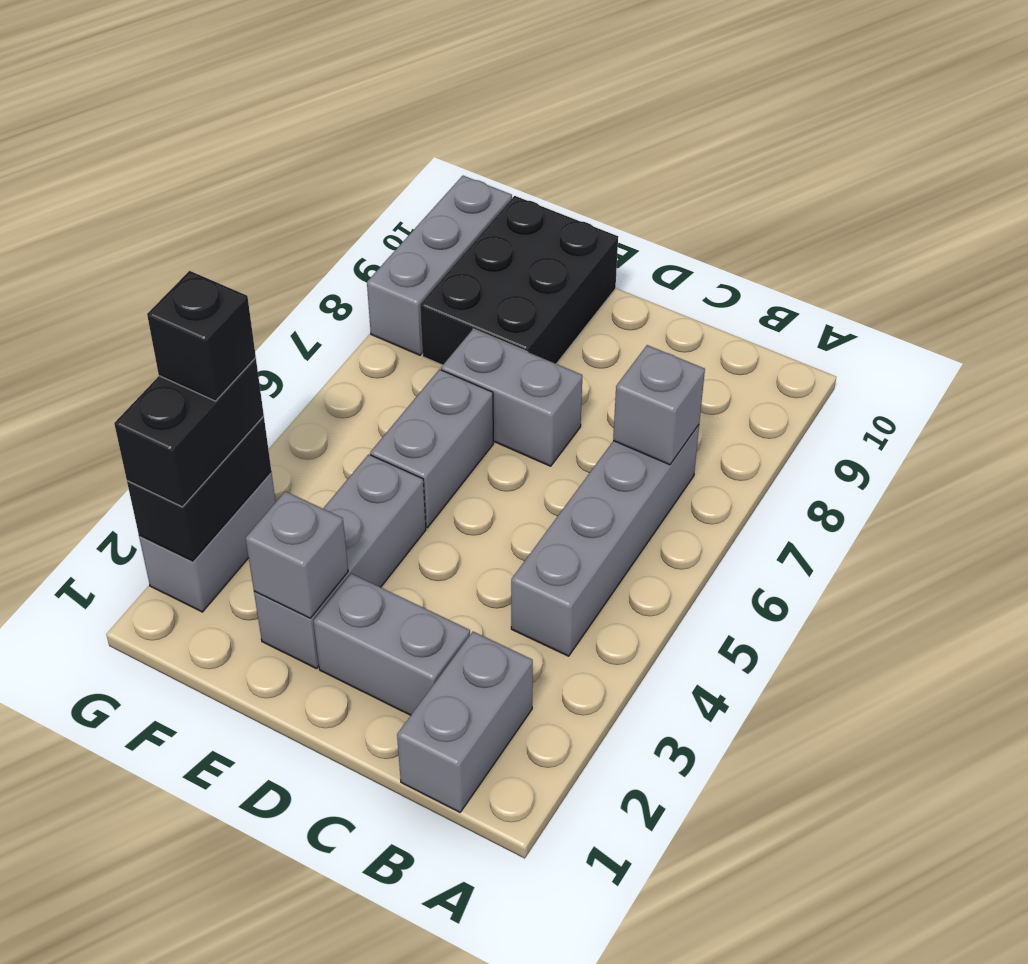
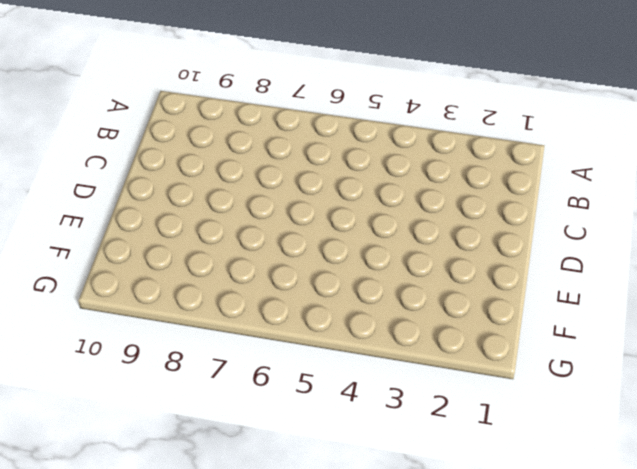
none -> grey brick B1:B2 level 1
none -> grey brick B4:B7 level 1
none -> grey brick C2:D2 level 1

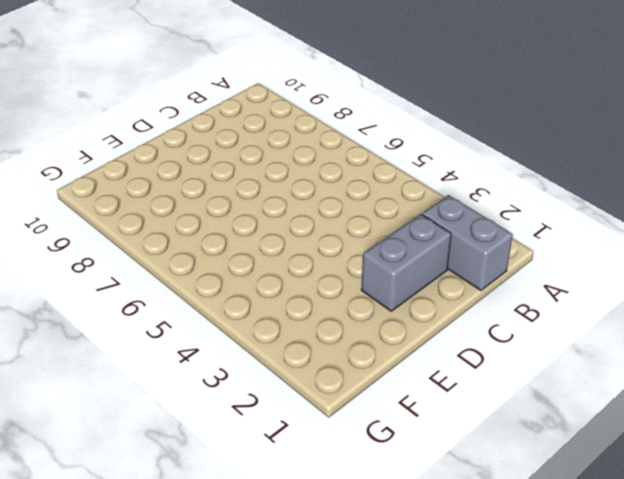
none -> grey brick B4:B7 level 1
none -> grey brick D7:E7 level 1
none -> grey brick E2:E4 level 1

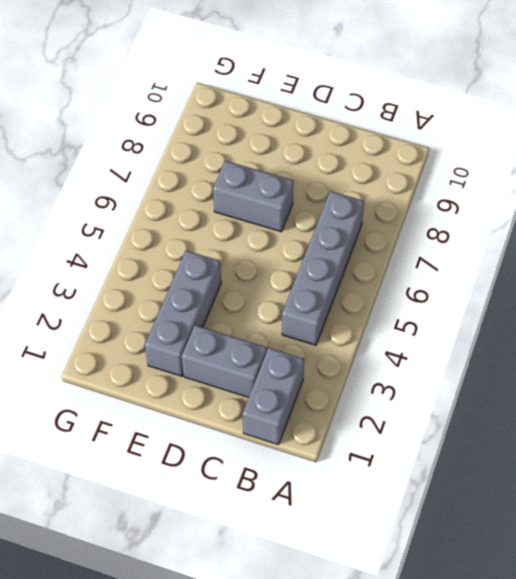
none -> grey brick E5:E6 level 1
none -> black brick E8:F10 level 1
none -> grey brick G2:G3 level 1

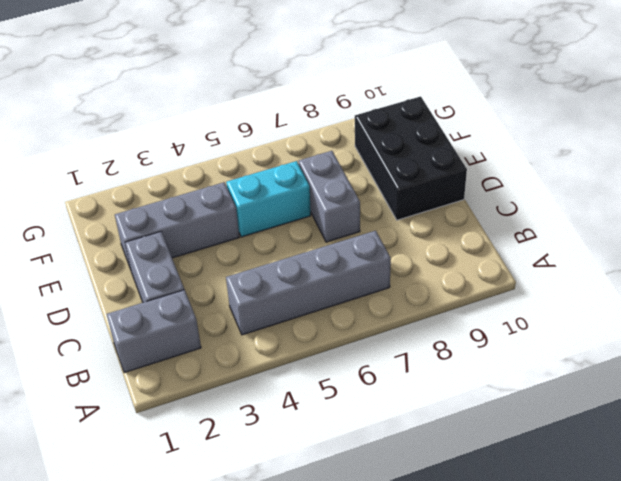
black brick D9:F10 level 1 -> black brick E8:F10 level 1
cyan brick E5:E6 level 1 -> grey brick E5:E6 level 1
none -> grey brick G2:G3 level 1
none -> grey brick G8:G10 level 1
none -> grey brick B7 level 2

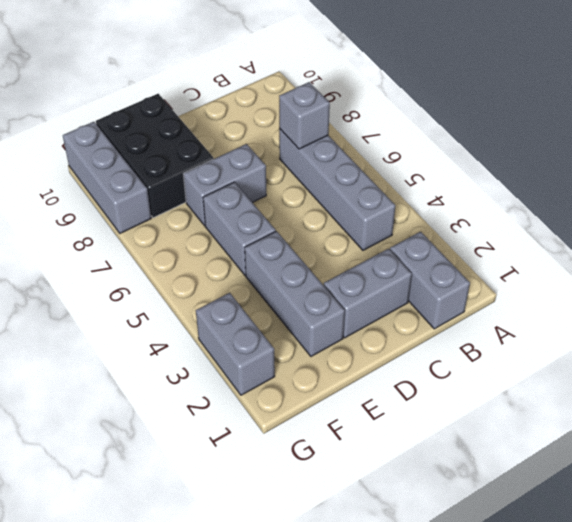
none -> grey brick E2 level 2
none -> black brick G2:G3 level 2
none -> black brick G2:G3 level 3

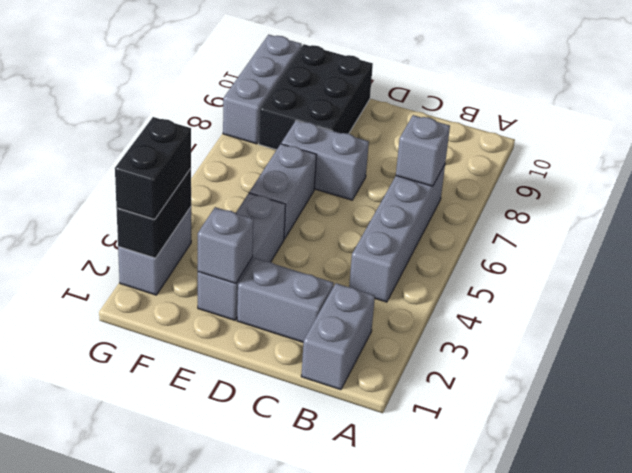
none -> black brick G3 level 4

